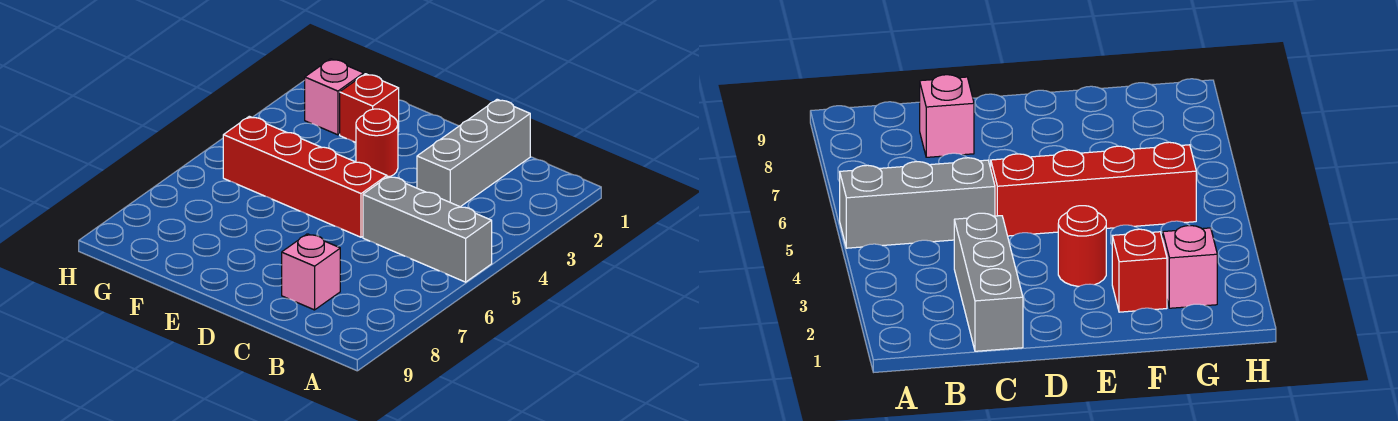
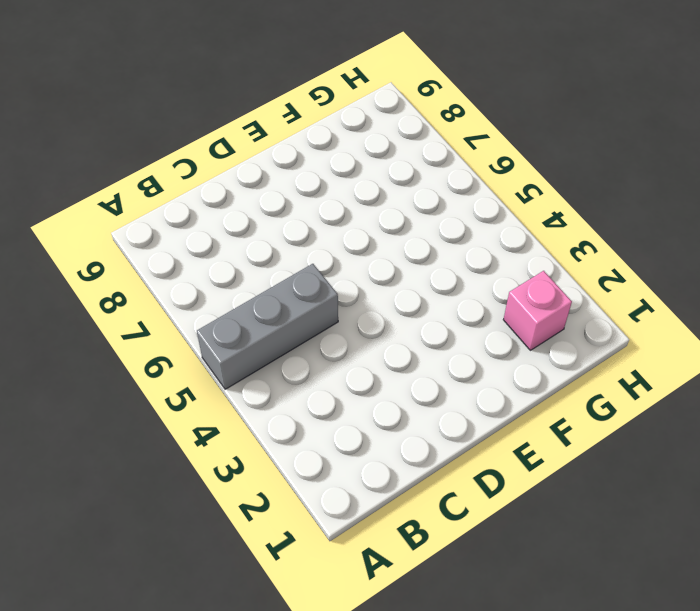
none -> grey brick C1:C3 level 1
none -> pink brick C8 level 1

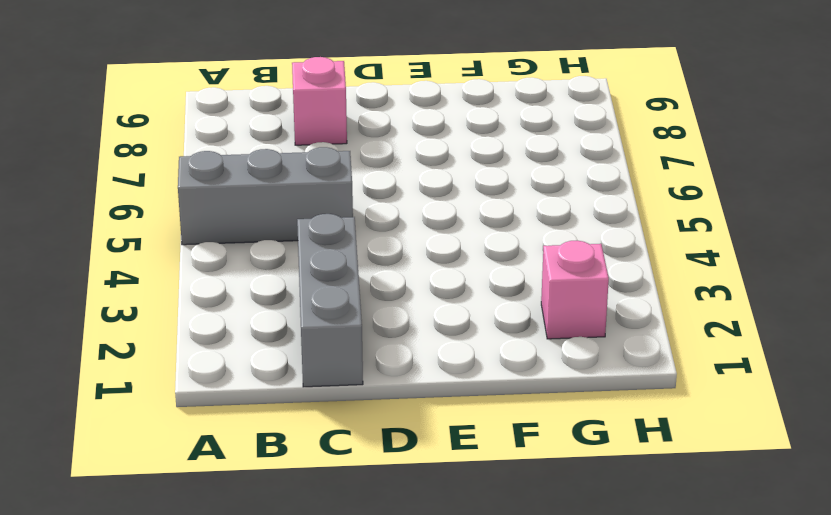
none -> red brick D5:G5 level 1
none -> red round brick E3 level 1

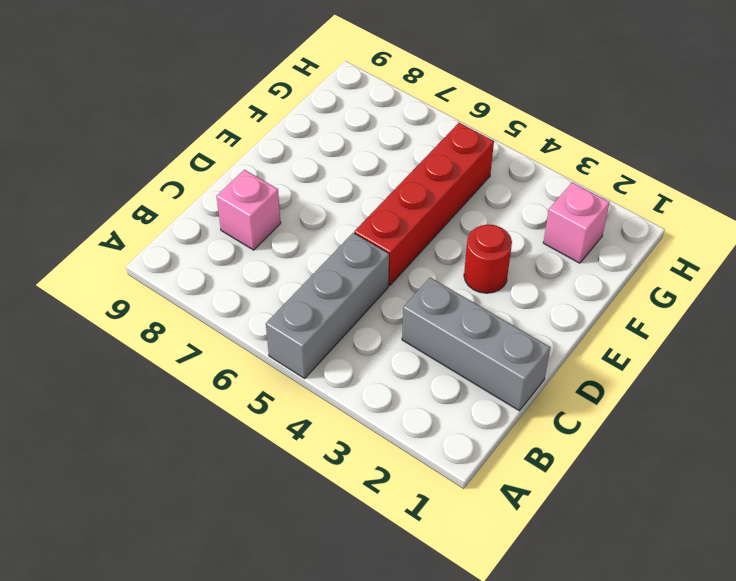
none -> red brick F2 level 1

